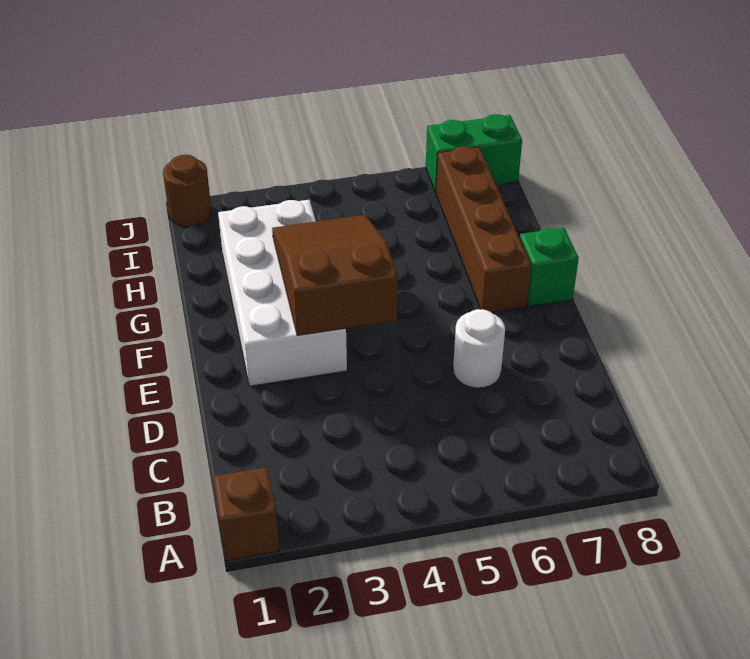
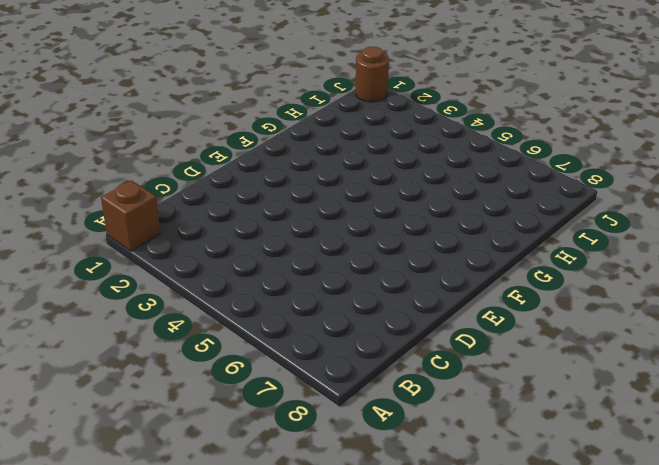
none -> white round brick D6 level 1
none -> white brick E2:H3 level 1

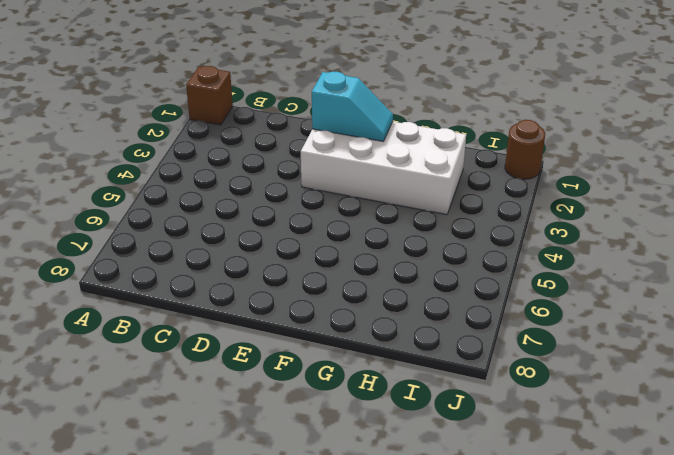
cyan slope E2:F2 level 2 top E -> none
none -> white round brick D6 level 1
none -> brown brick F7:I7 level 1

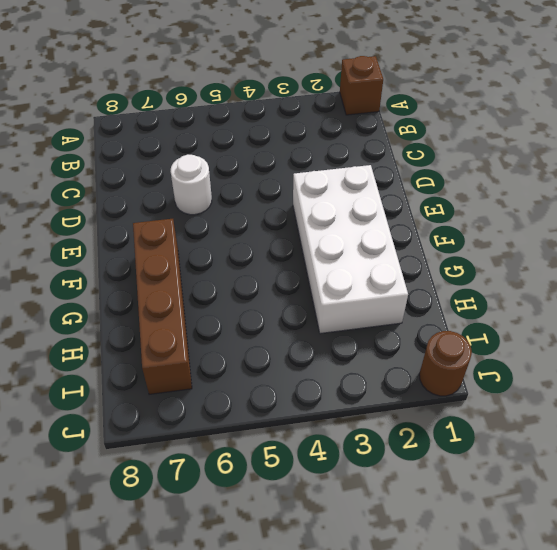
none -> green brick F8 level 1
none -> green brick J7:J8 level 1

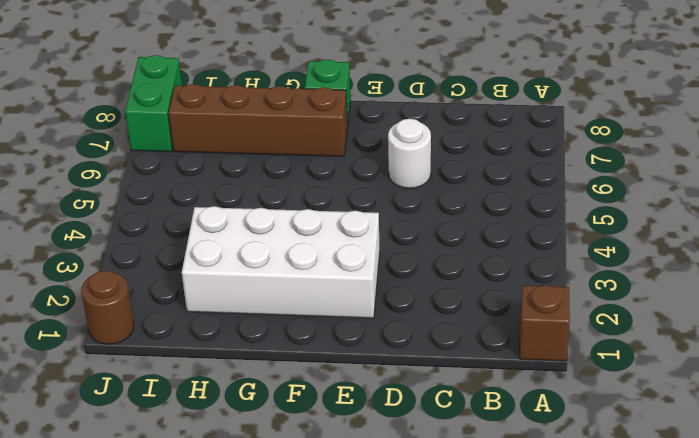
none -> brown slope E3:G4 level 2 top E

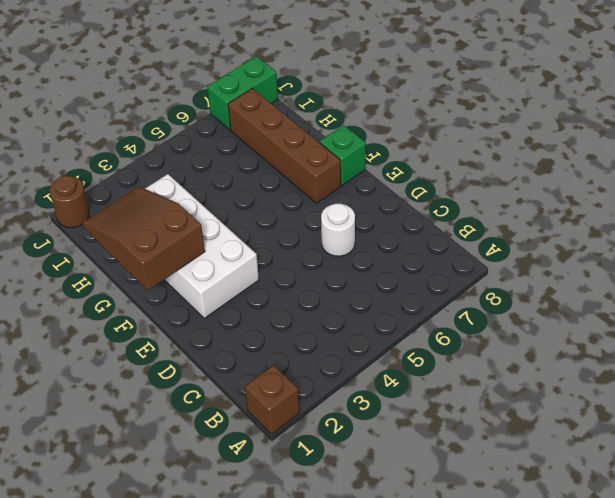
brown slope F1:H2 level 2 top F -> brown slope E3:G4 level 2 top E

